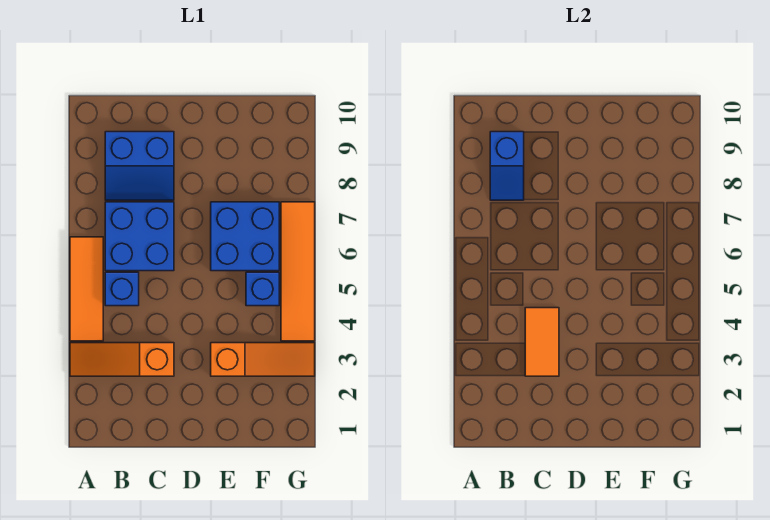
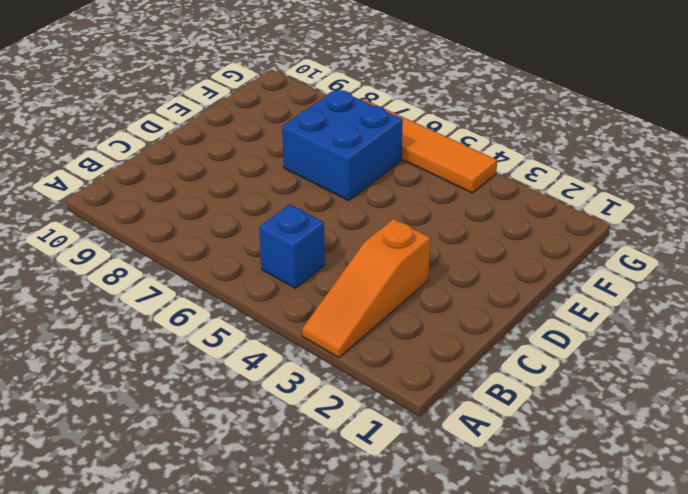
none -> orange tile A4:A6 level 1
none -> blue brick B6:C7 level 1

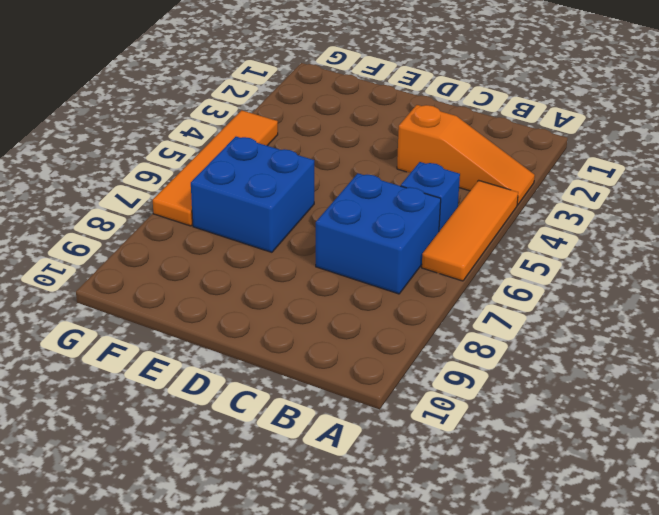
none -> blue slope B8:C9 level 1 top 9
none -> orange slope E3:G3 level 1 top E

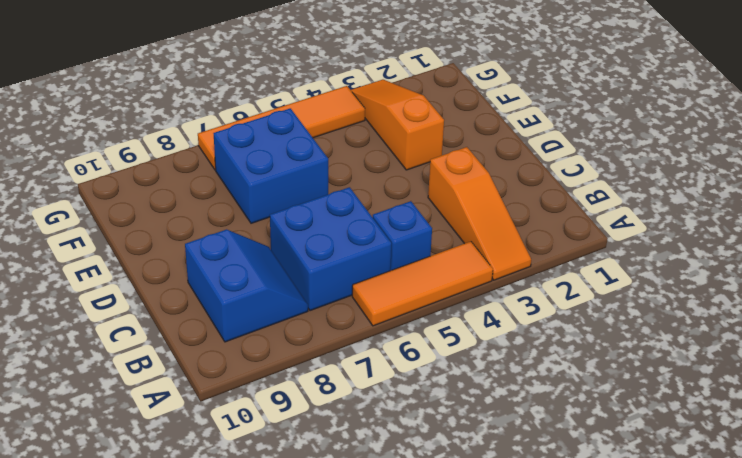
none -> blue brick F5 level 1
none -> blue slope B8:B9 level 2 top 9

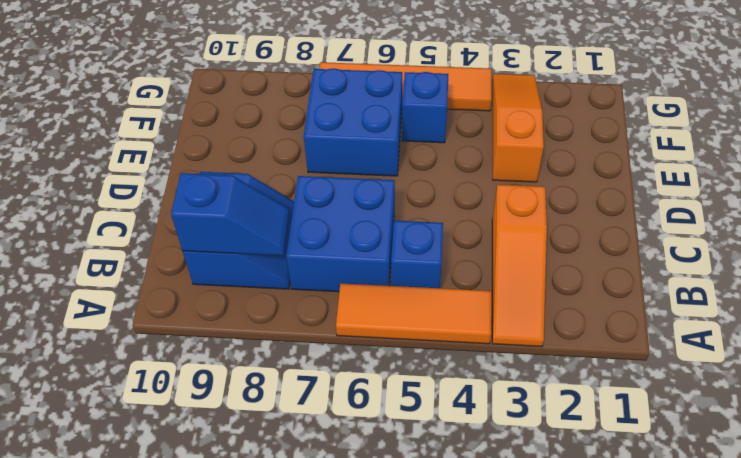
none -> orange tile C3:C4 level 2

